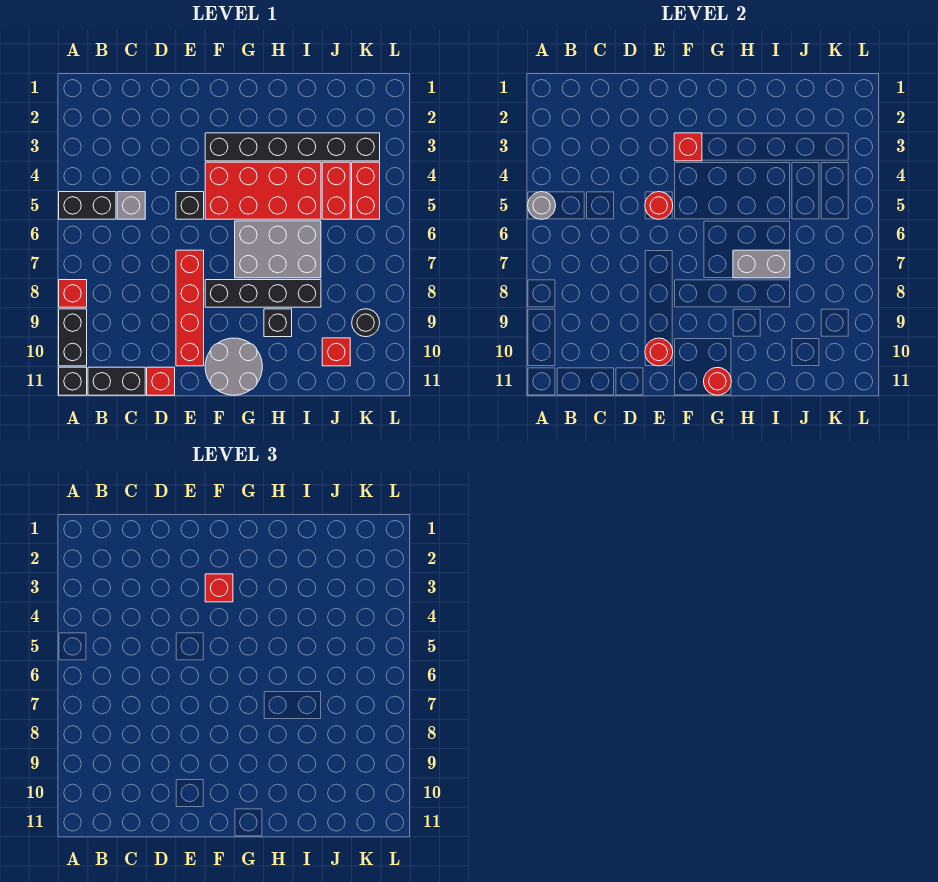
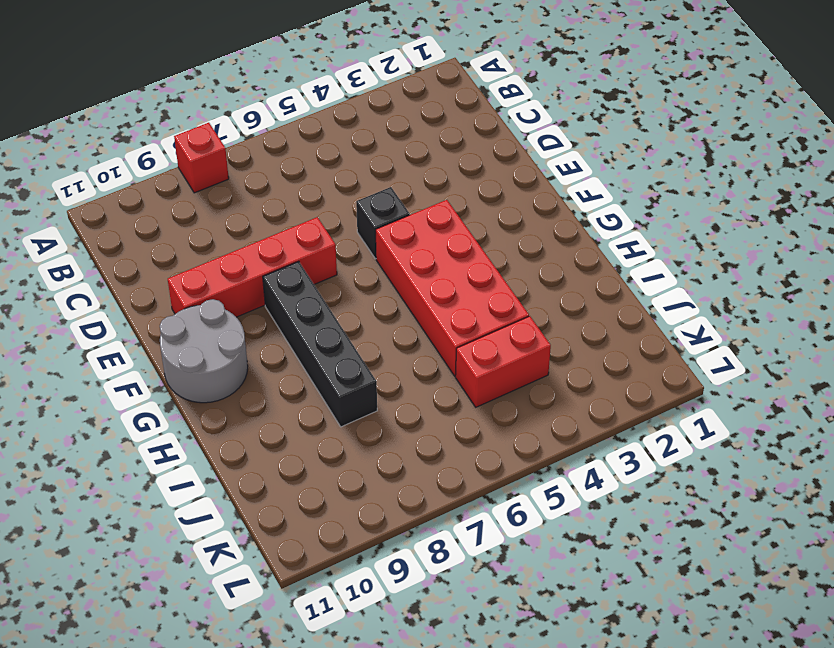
none -> black brick A5:B5 level 1
none -> black brick A9:A10 level 1
none -> black brick A11 level 1

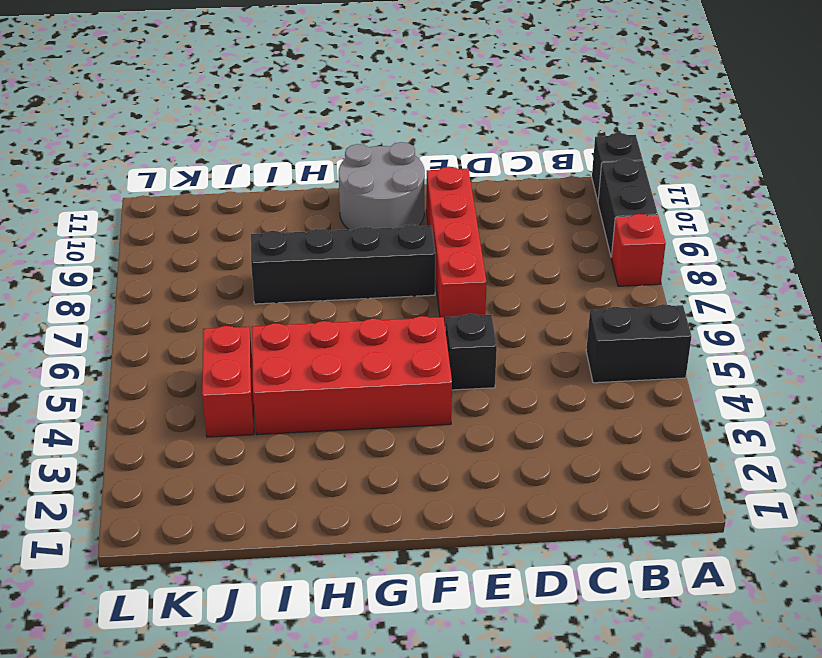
none -> black brick B11:C11 level 1
none -> grey brick C5 level 1
none -> red brick D11 level 1

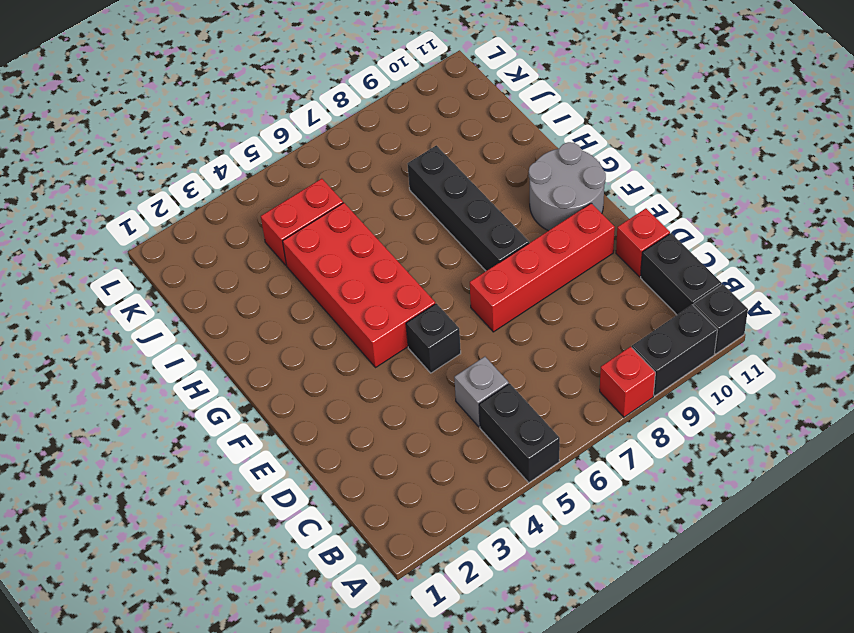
none -> black brick F3:K3 level 1
none -> grey brick G6:I7 level 1
none -> black brick H9 level 1

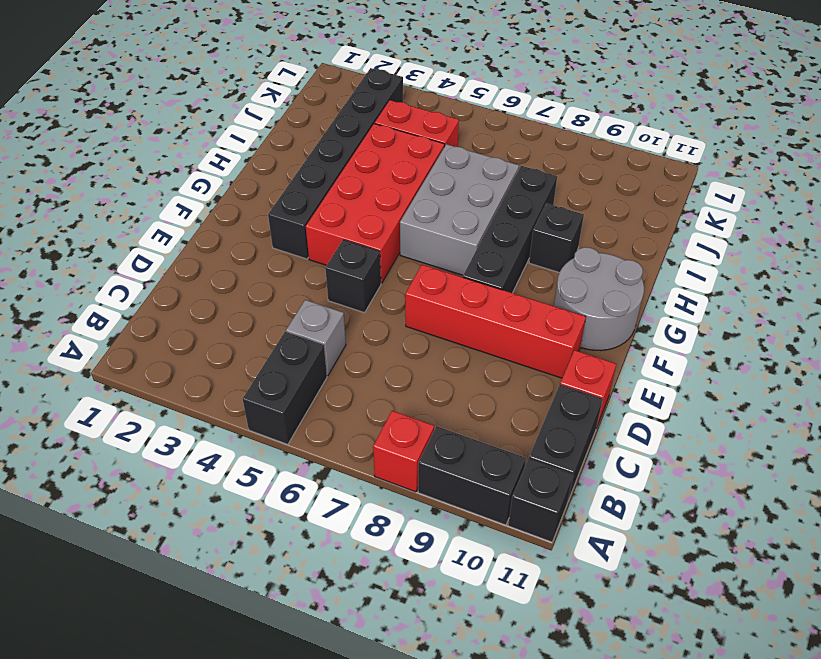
none -> red brick J10 level 1
none -> red brick K4:K5 level 1
none -> black round brick K9 level 1

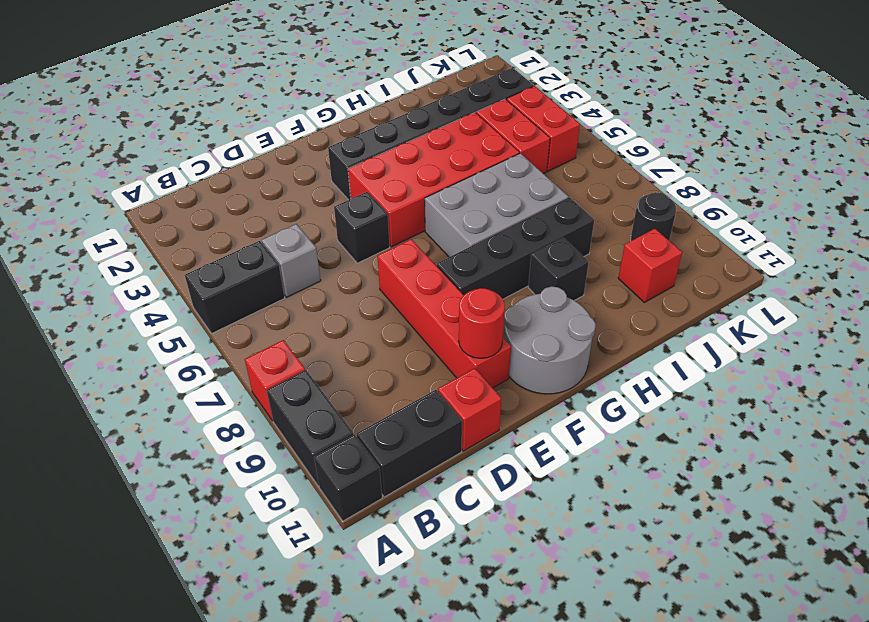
none -> grey round brick A5 level 2
none -> red round brick E5 level 2
none -> red brick F3 level 2

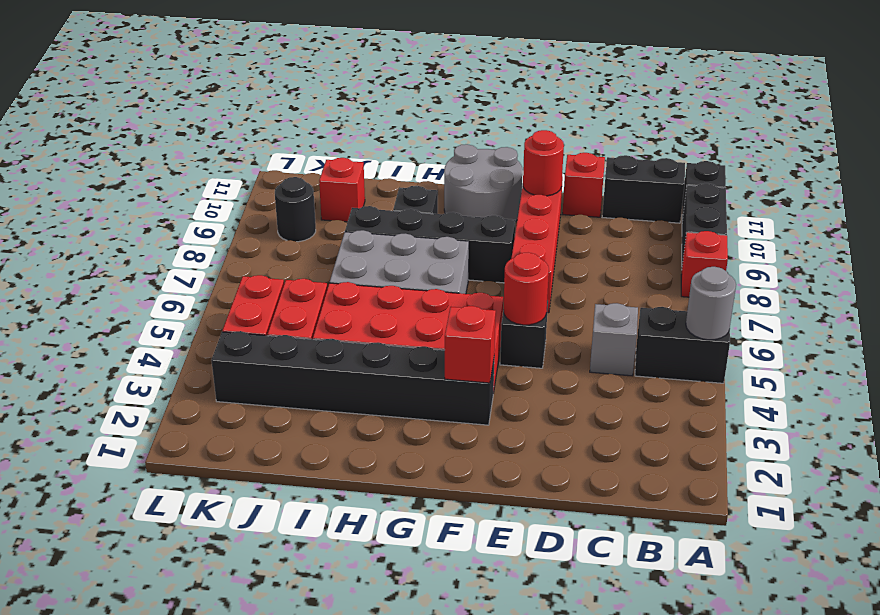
none -> red round brick G11 level 2
none -> grey brick H7:I7 level 2
none -> red brick F3 level 3

